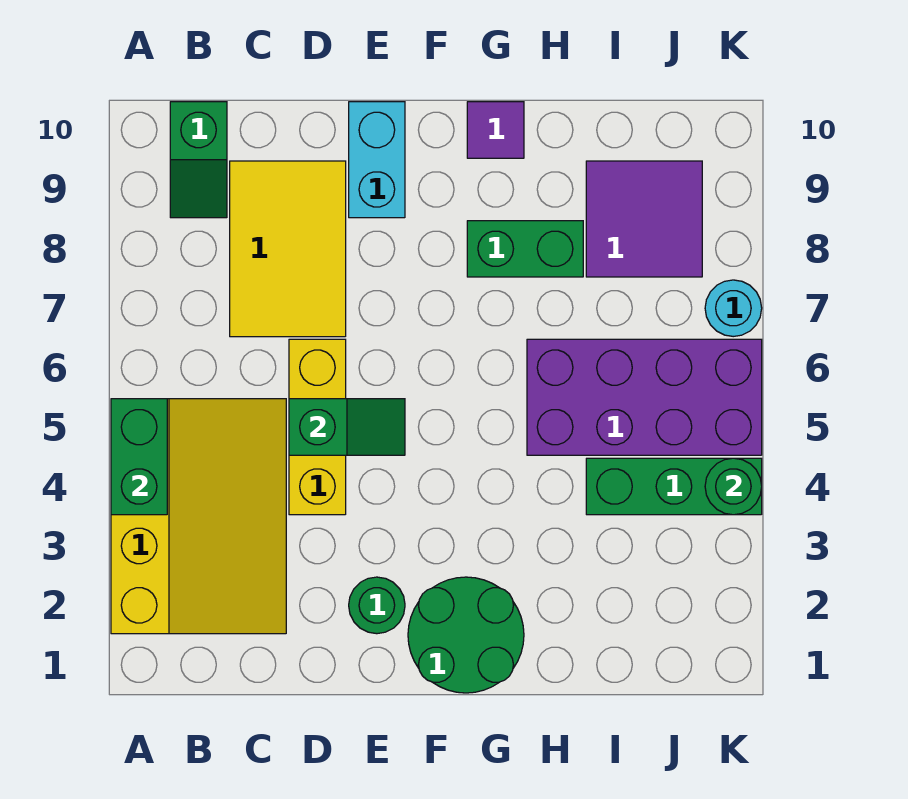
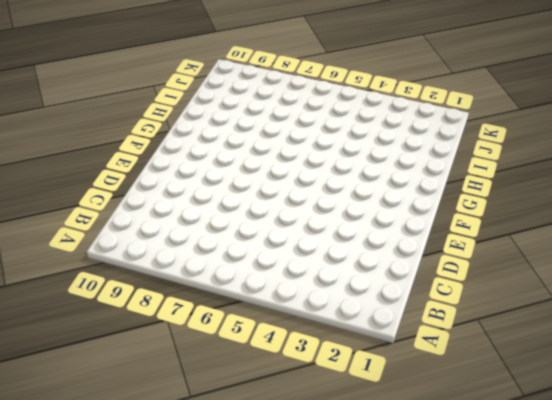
none -> yellow slope A2:C5 level 1 top A
none -> green slope B9:B10 level 1 top 10
none -> yellow tile C7:D9 level 1

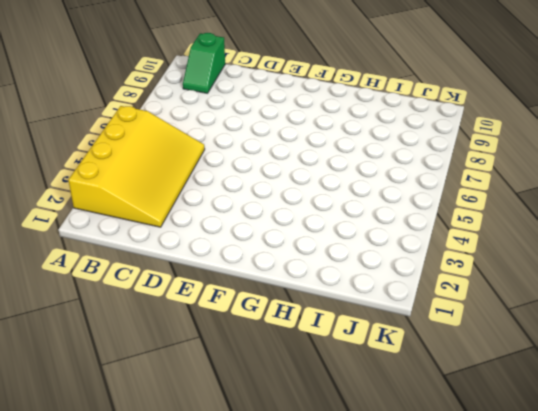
none -> yellow tile C7:D9 level 1
none -> yellow brick D4:D6 level 1
none -> green round brick E2 level 1

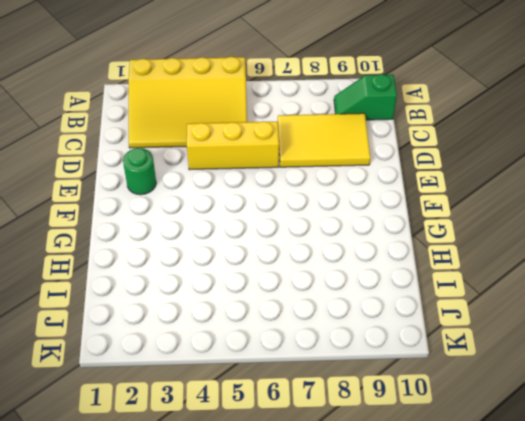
none -> cyan brick E9:E10 level 1
none -> green round brick F1:G2 level 1
none -> green brick G8:H8 level 1

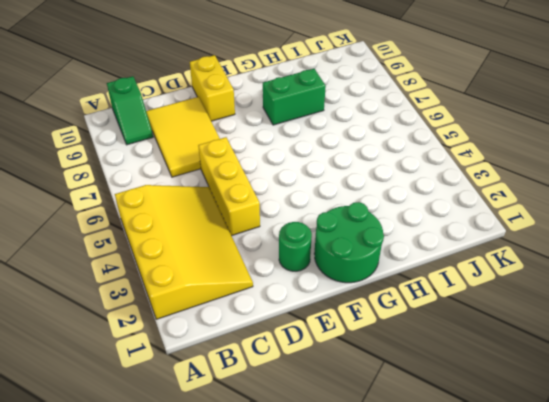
yellow brick E9:E10 level 1 -> cyan brick E9:E10 level 1
none -> purple tile G10 level 1
none -> purple brick H5:K6 level 1
none -> green brick I4:K4 level 1

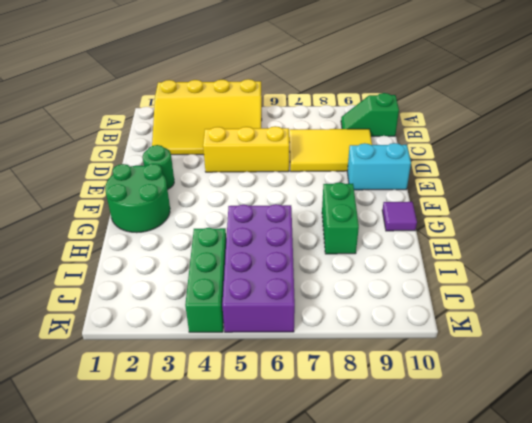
none -> purple tile I8:J9 level 1
none -> cyan round brick K7 level 1
none -> green brick A4:A5 level 2

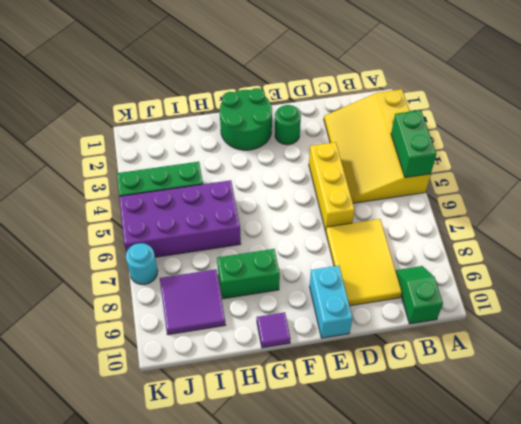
none -> green slope D5:E5 level 2 top D
none -> green round brick K4 level 2

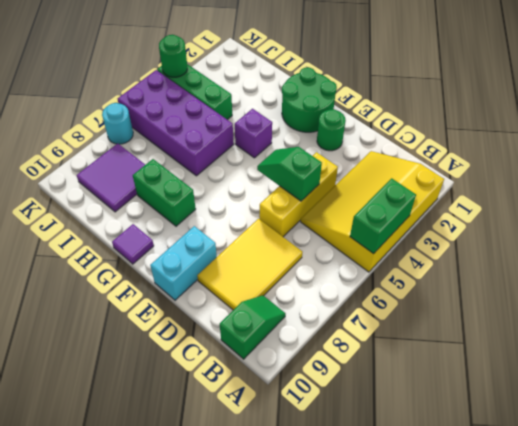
purple brick G4 level 1 -> none

